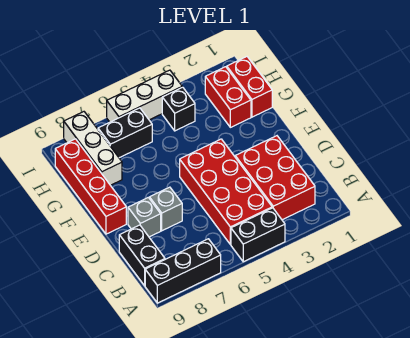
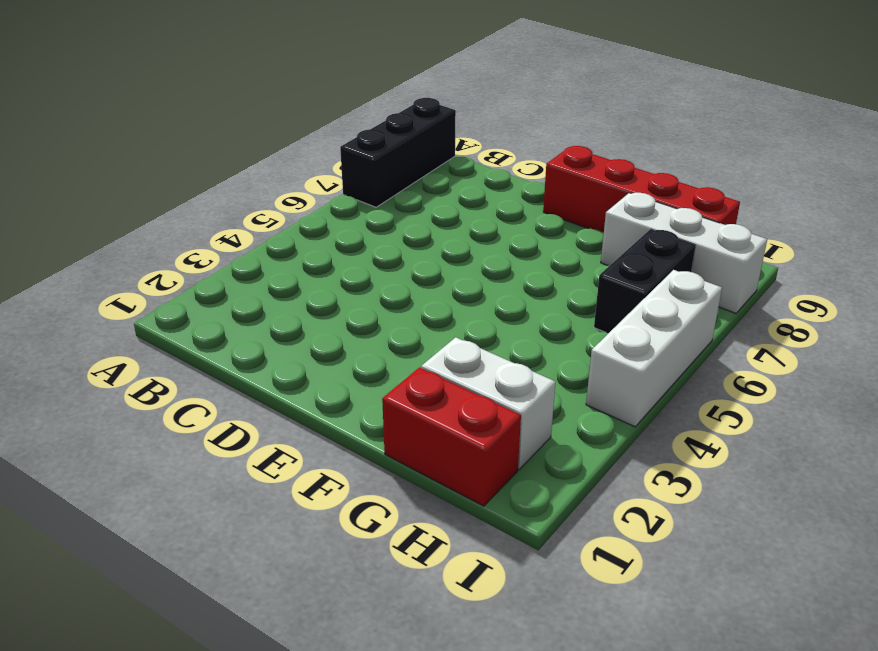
white brick G2:H2 level 1 -> red brick G2:H2 level 1
none -> black brick A4:A5 level 1
none -> red brick B2:D3 level 1
none -> red brick B4:E5 level 1

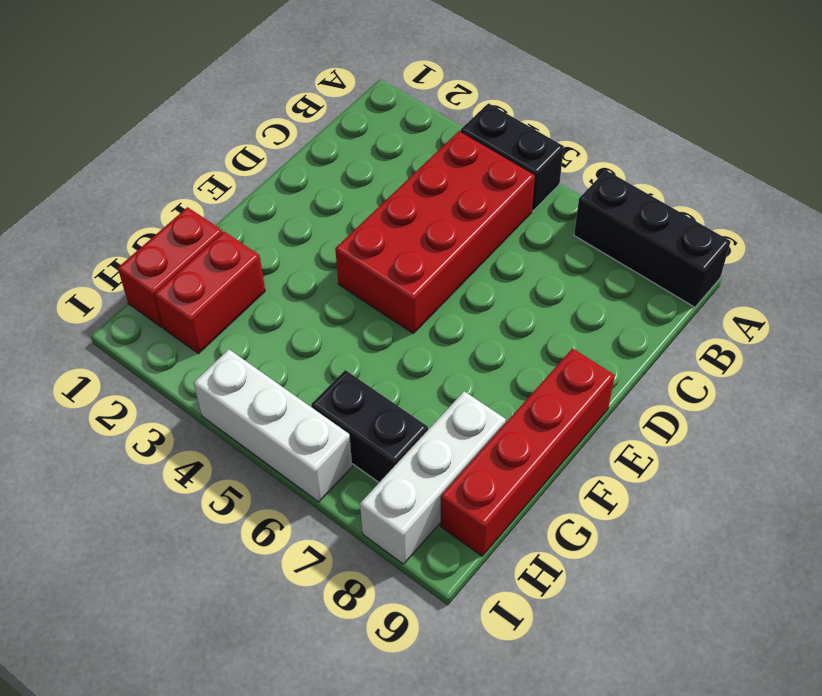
none -> red brick B2:D3 level 1
none -> black brick B9:C9 level 1
none -> grey brick D7 level 1

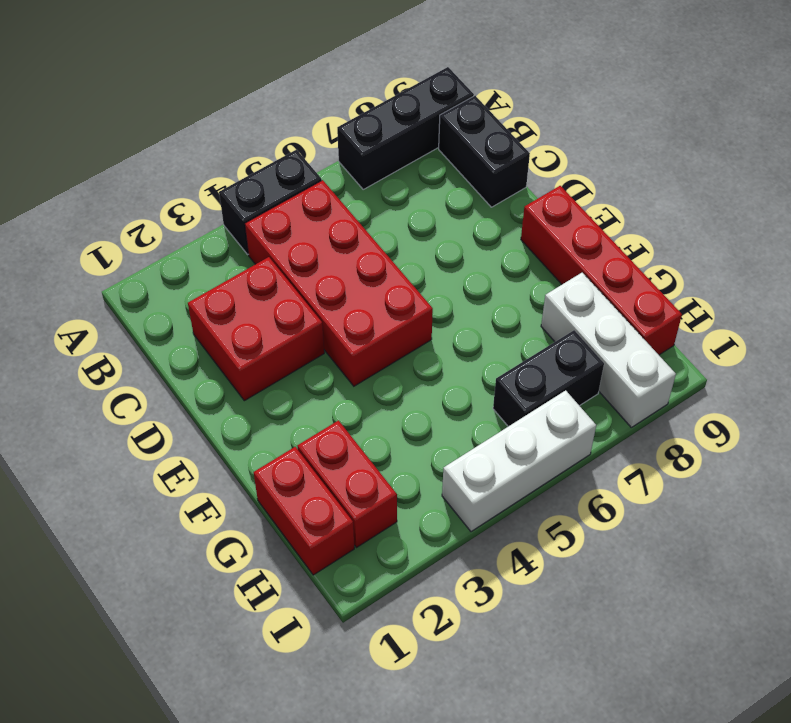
red brick C2:D3 level 1 -> red brick B2:D3 level 1
none -> grey brick D7 level 1
none -> grey brick D8 level 1
none -> black brick H4 level 1

